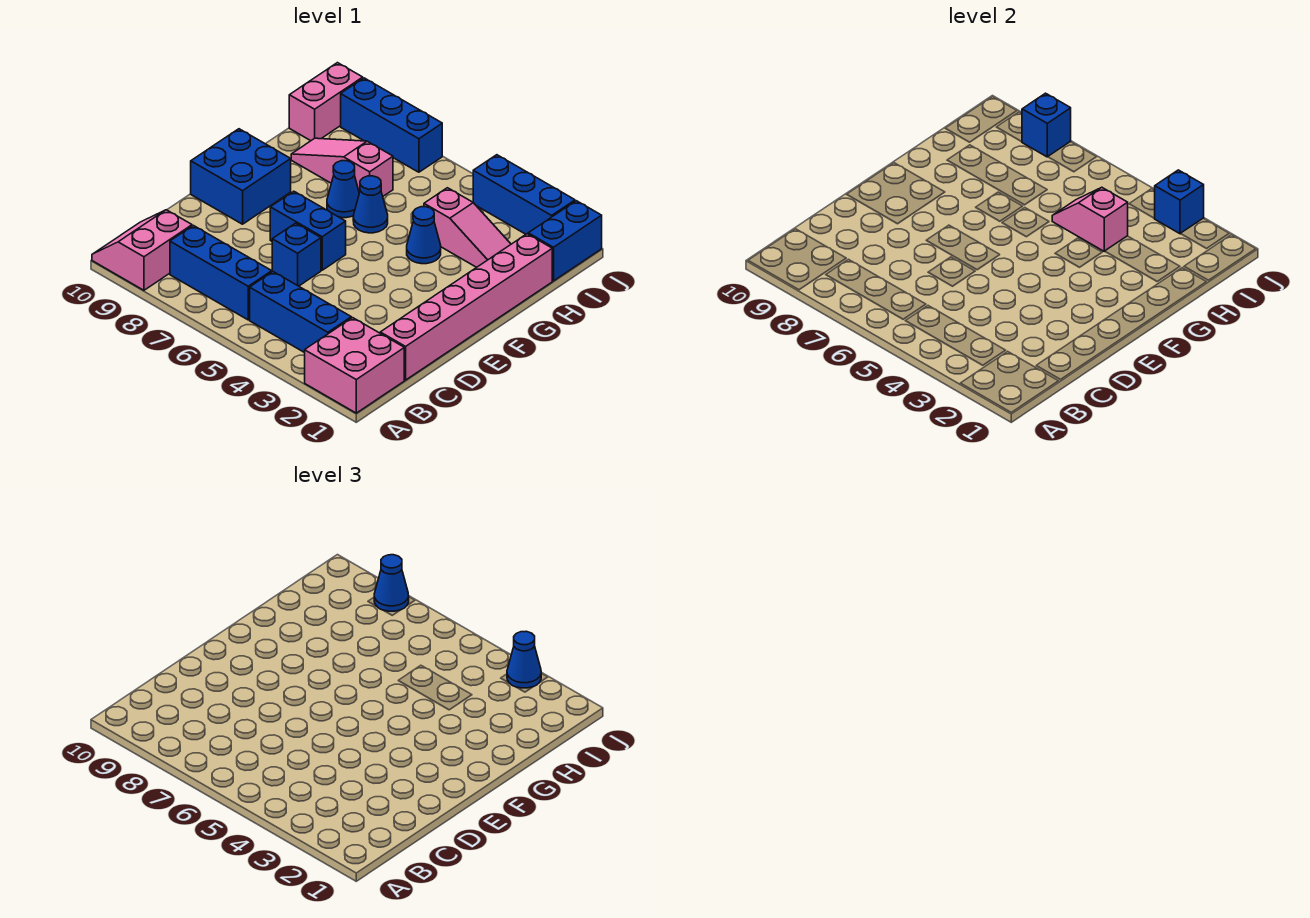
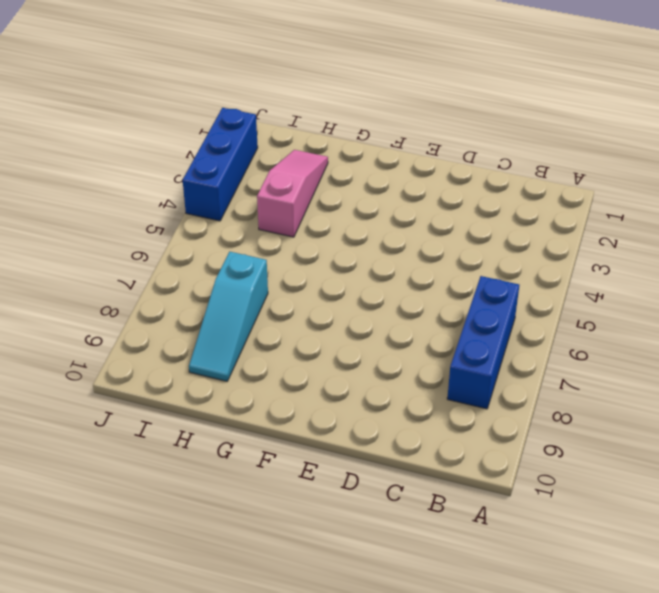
cyan slope H7:H9 level 1 top 7 -> pink slope H7:H9 level 1 top 7
none -> pink brick A1:B2 level 1
none -> pink slope A9:B10 level 1 top 9
none -> blue brick B3:B5 level 1

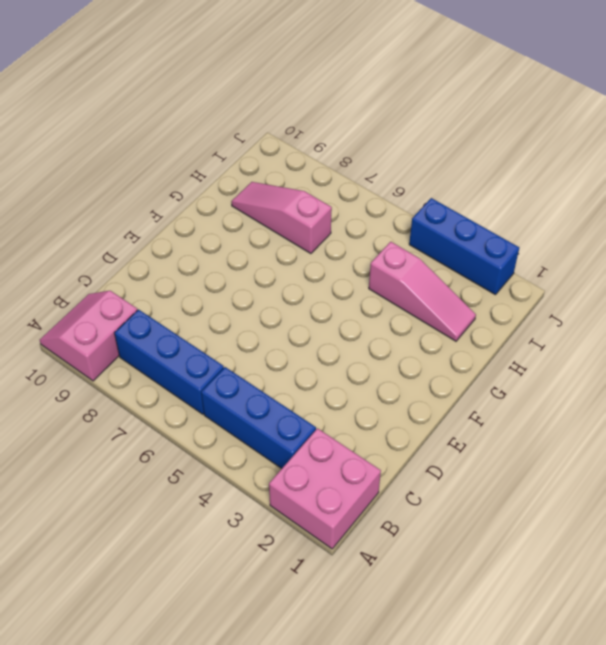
none -> pink brick C1:H1 level 1
none -> blue brick D6 level 1
none -> blue brick E6:E7 level 1

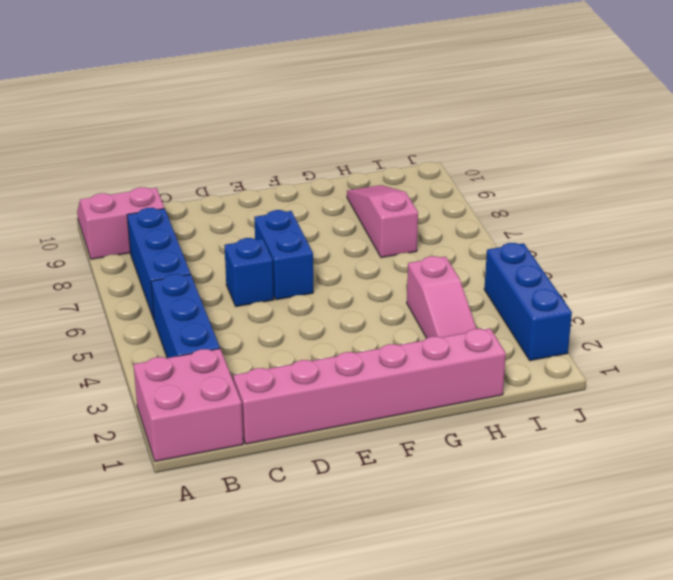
none -> blue brick E9:F10 level 1
none -> blue cone G4 level 1
none -> blue cone G6 level 1

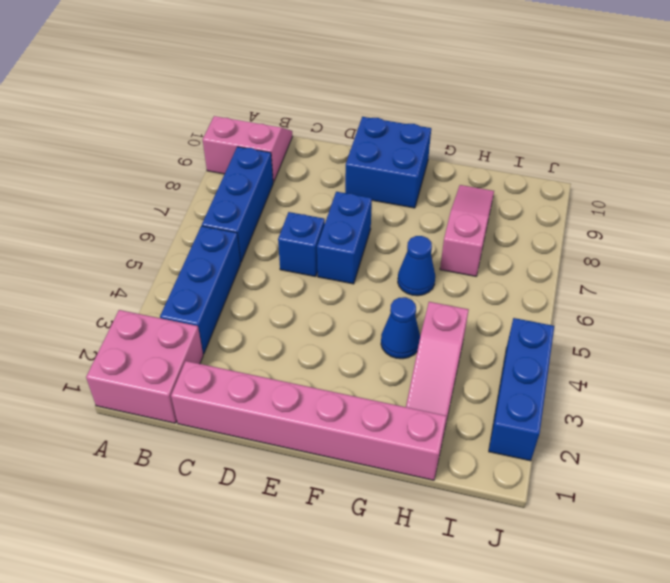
none -> blue cone G7 level 1
none -> blue brick I1:J1 level 1
none -> pink brick I10:J10 level 1

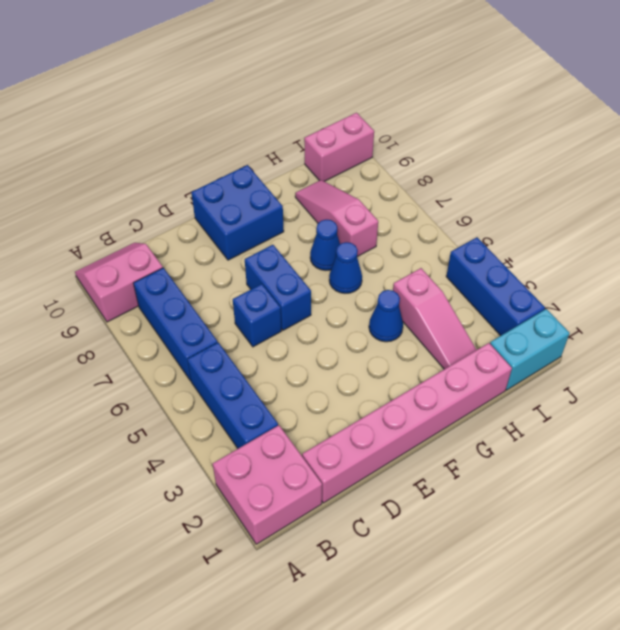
cyan brick I1:J1 level 1 -> blue brick I1:J1 level 1
none -> blue brick J7:J9 level 1
none -> pink slope H4:H5 level 2 top 4
none -> blue brick J3 level 2

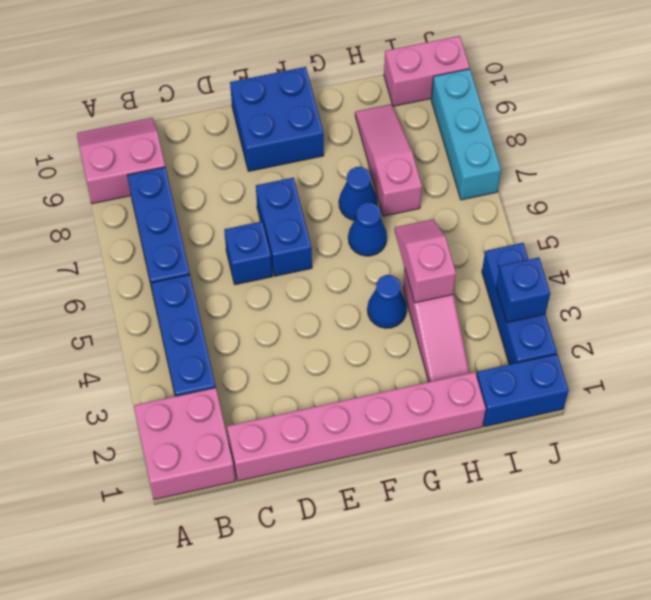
cyan brick J7:J9 level 1 -> blue brick J7:J9 level 1
none -> blue brick J8 level 2
none -> blue cone J3 level 3
none -> blue cone J8 level 3

